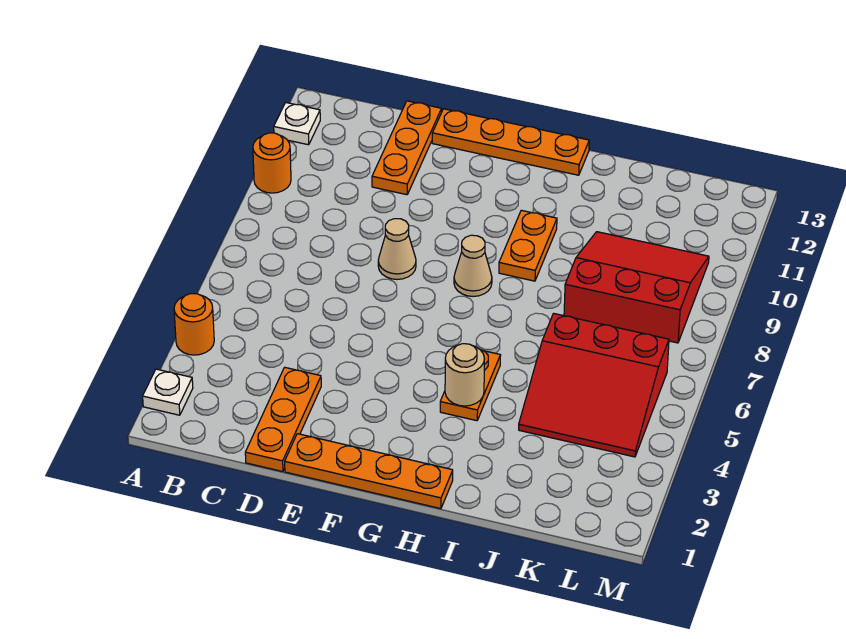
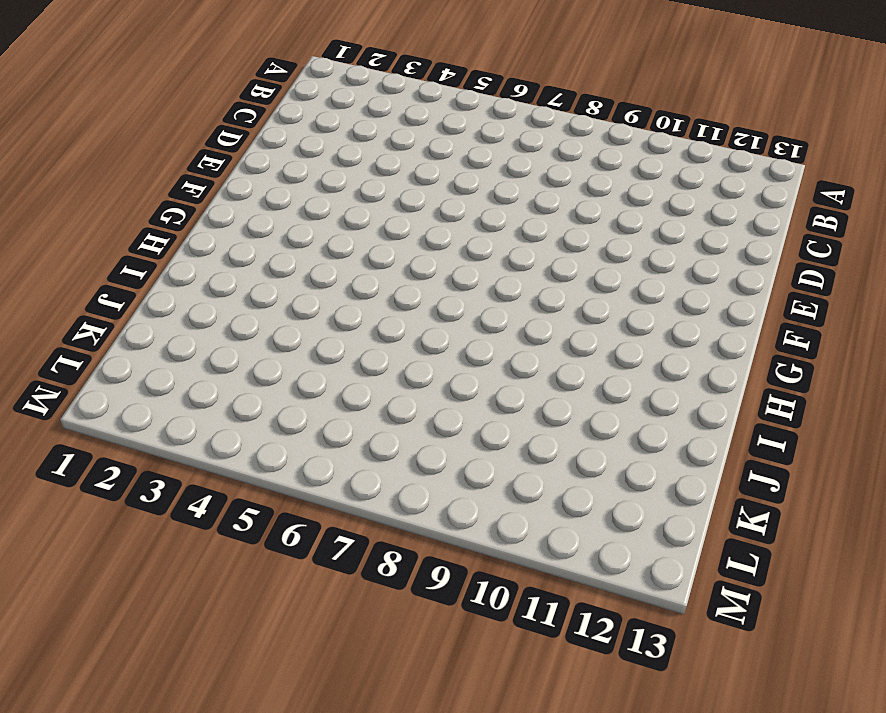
none -> white plate A2 level 1
none -> orange round brick A4 level 1
none -> orange round brick A10 level 1

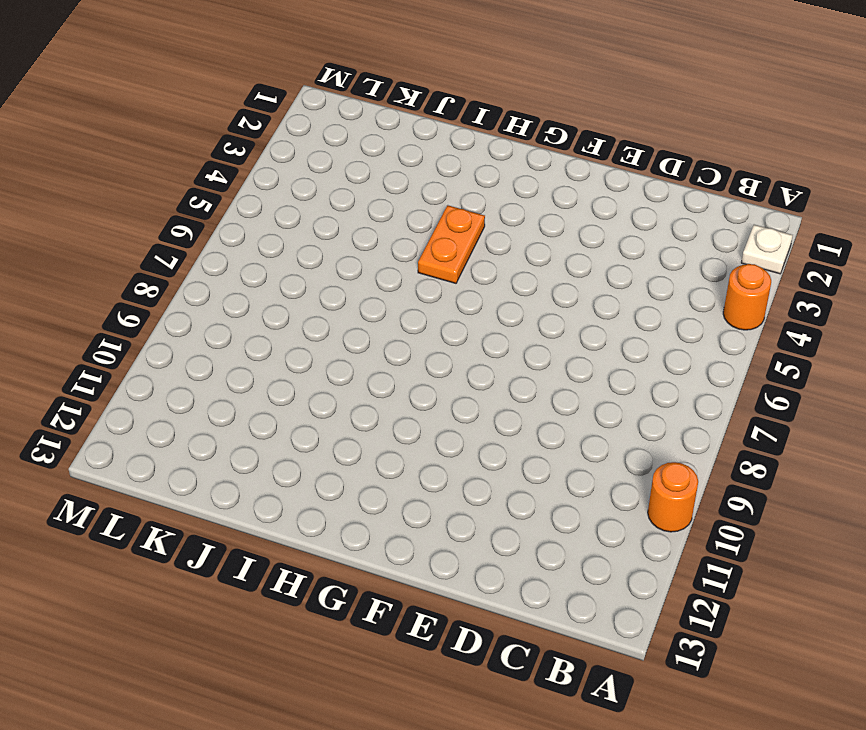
none -> white plate A12 level 1
none -> orange plate D1:D3 level 1
none -> orange plate D11:D13 level 1

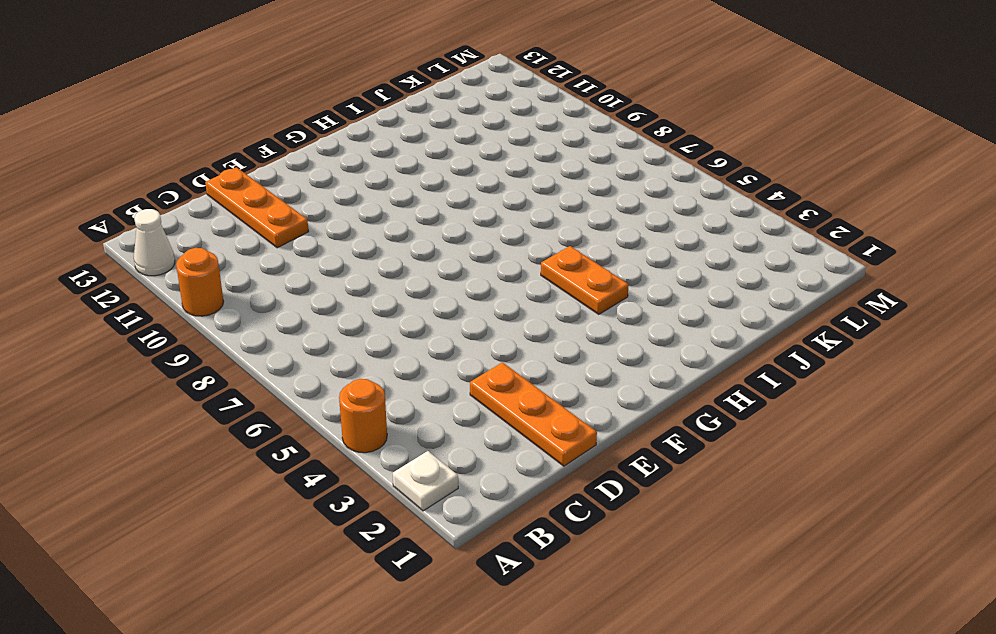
white cone A12 level 1 -> white plate A12 level 1
none -> orange plate E1:H1 level 1
none -> tan cone E8 level 1
none -> orange plate E13:H13 level 1

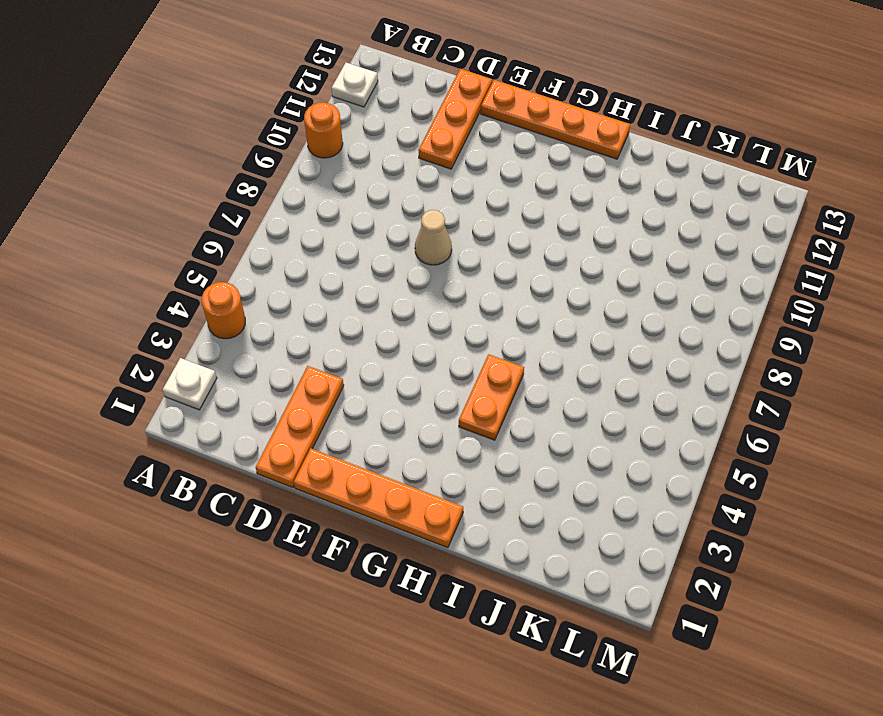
none -> tan cone G8 level 1
none -> orange plate H9:H10 level 1
none -> red slope J4:L6 level 1 top 6

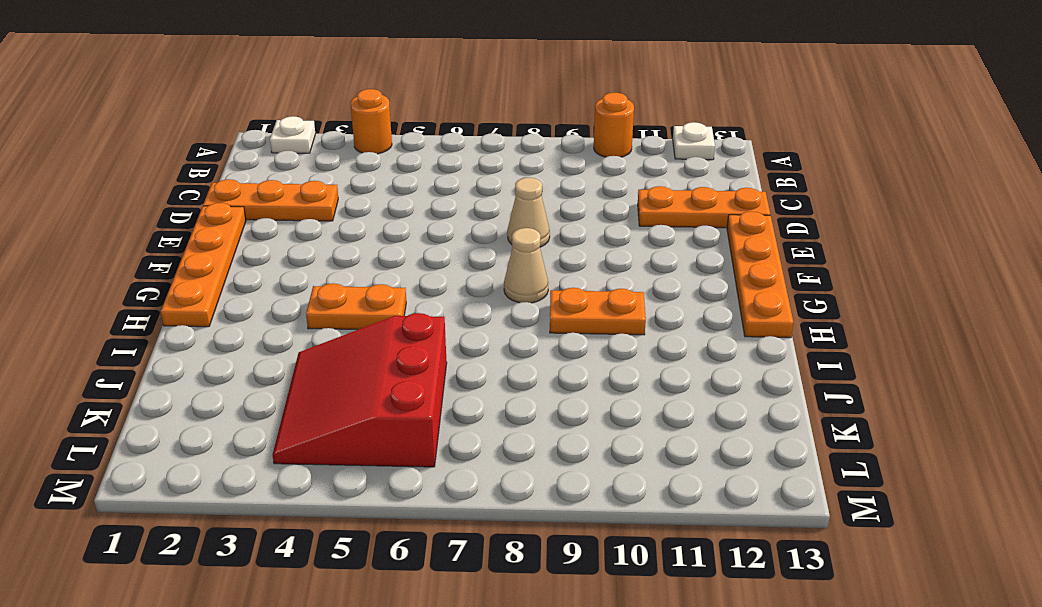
none -> red slope J8:L10 level 1 top 8
none -> tan round brick H4 level 2

